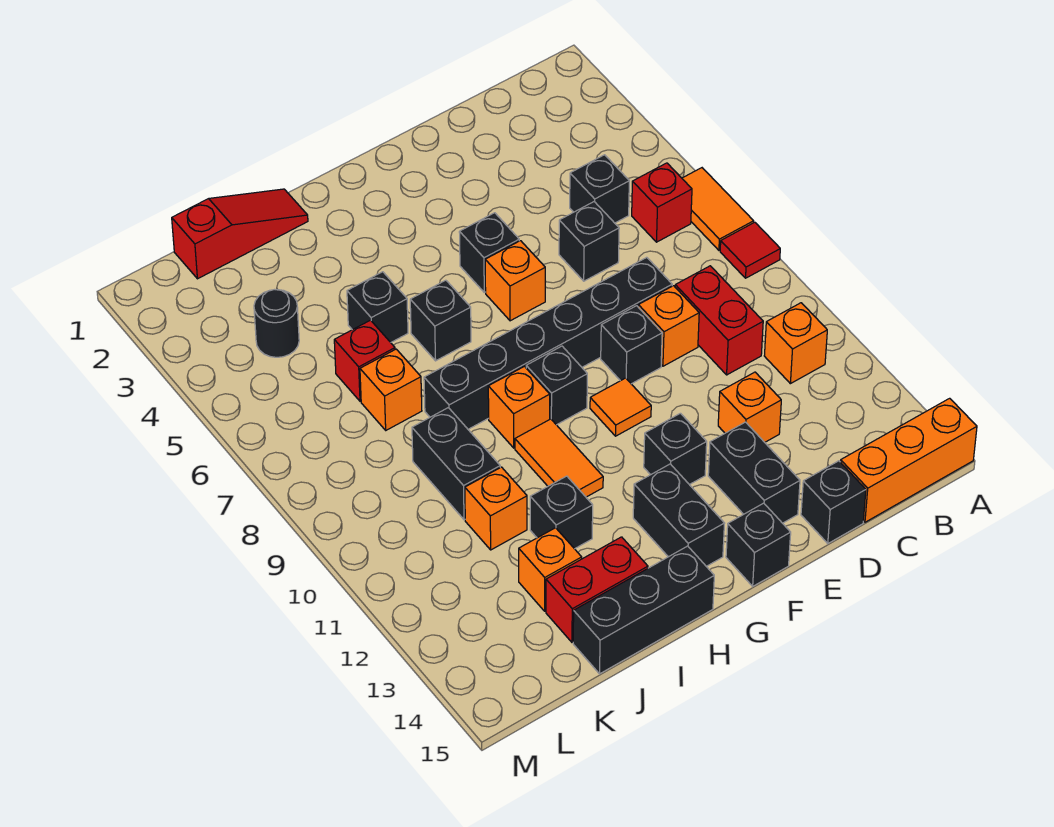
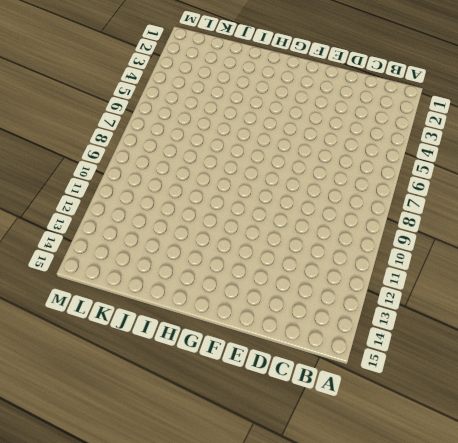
none -> orange tile A6:A7 level 1
none -> red tile A8 level 1
none -> orange brick A15:C15 level 1
none -> red brick B6 level 1

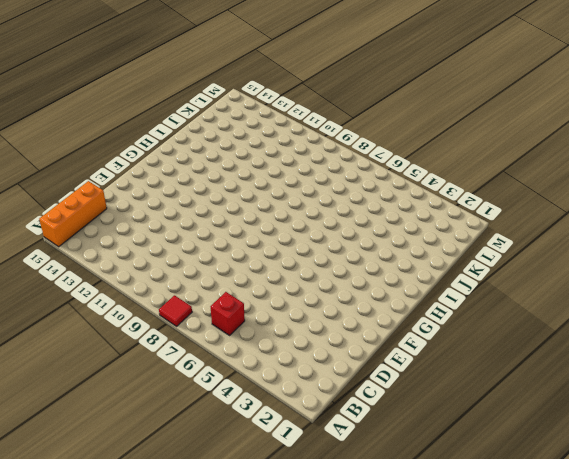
none -> orange tile A6:A7 level 1
none -> orange brick B11 level 1
none -> black brick C5 level 1
none -> red brick C9:C10 level 1

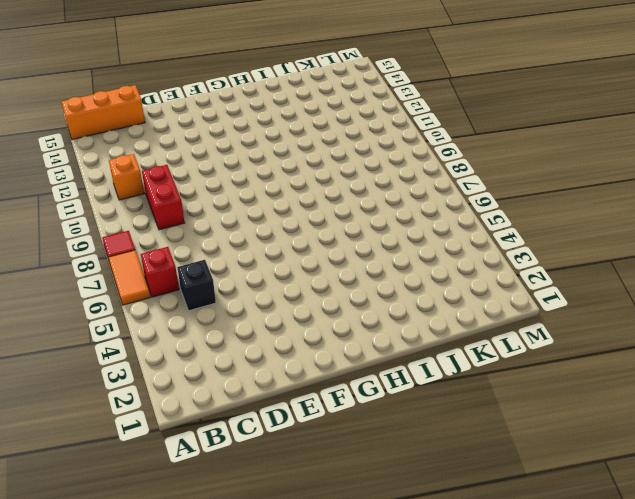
none -> black brick D6 level 1
none -> black brick D8:I8 level 1
none -> orange brick D9 level 1
none -> orange brick D12 level 1

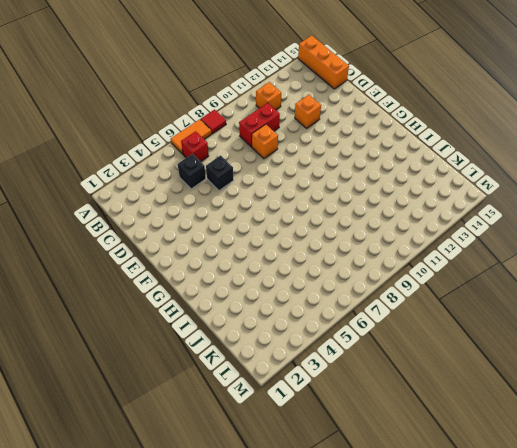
none -> black brick D8:I8 level 1
none -> black brick D15 level 1
none -> black brick E9 level 1
none -> black brick E13:E14 level 1

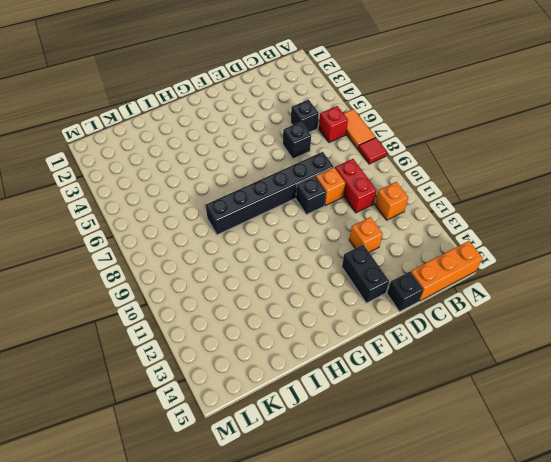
none -> black brick F5 level 1
none -> orange brick F6 level 1
none -> orange tile F10 level 1
none -> black brick F12 level 1

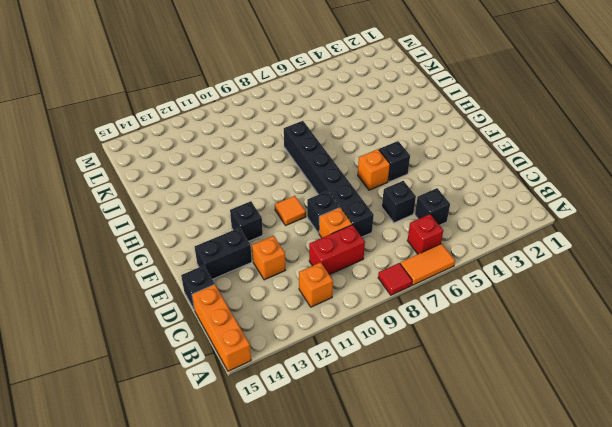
none -> black brick F15 level 1
none -> black brick G9 level 1
none -> black brick G13:G14 level 1
none -> black brick H6 level 1

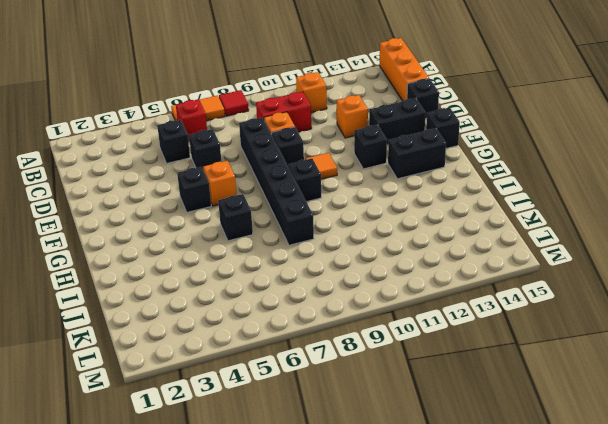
none -> orange brick H9 level 1
none -> orange tile H10:H11 level 1
none -> black brick H15:J15 level 1
none -> red slope I1:K1 level 1 top K

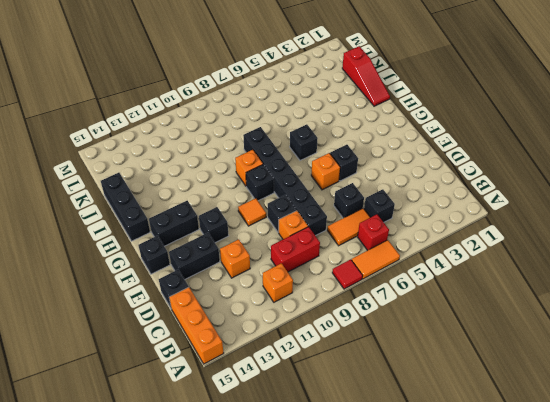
orange tile C6:C7 level 1 -> orange tile H10:H11 level 1
none -> black brick I5 level 1
none -> black brick I12 level 1
none -> red brick I14:J14 level 1
none -> red brick J6 level 1

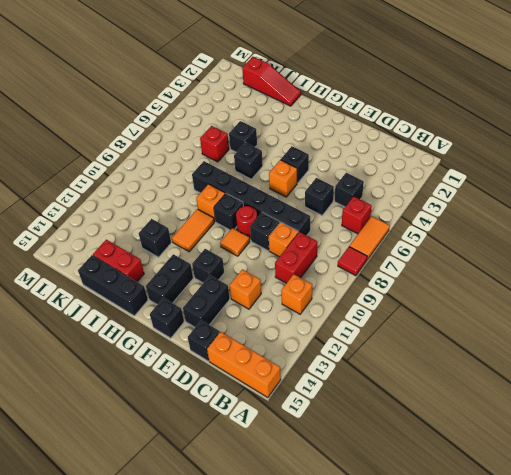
red round brick F9 level 1 -> none
none -> orange brick J7 level 1
none -> black brick J9:J10 level 1
none -> orange brick J11 level 1
none -> orange brick J13 level 1

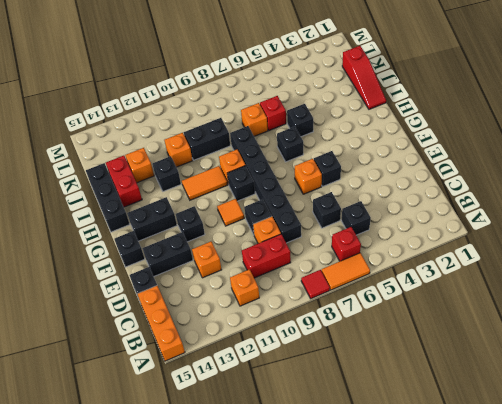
none -> black round brick K4 level 1

